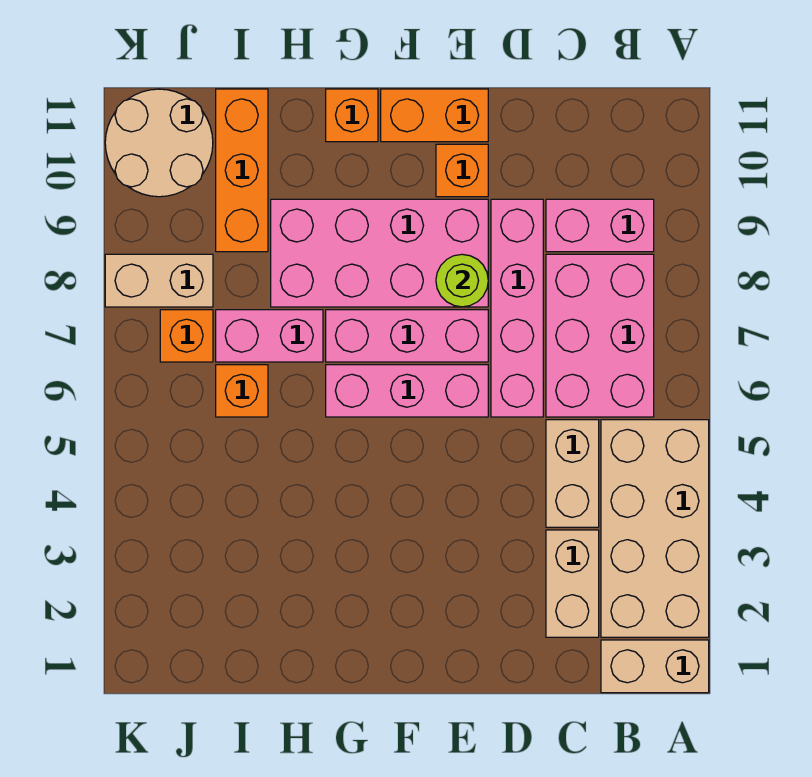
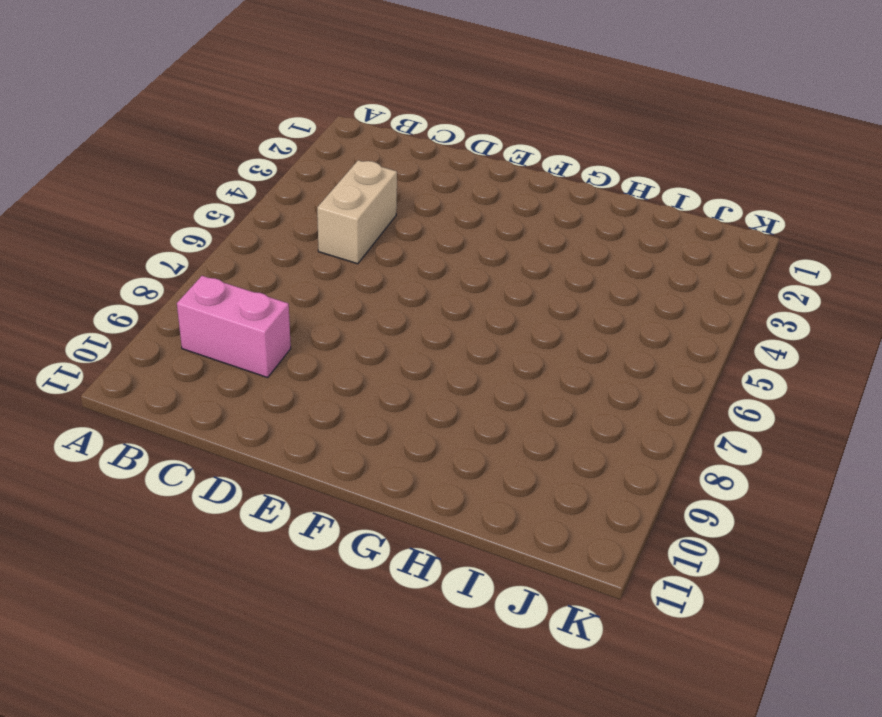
none -> tan brick A1:B1 level 1
none -> tan brick A2:B5 level 1
none -> pink brick B6:C8 level 1

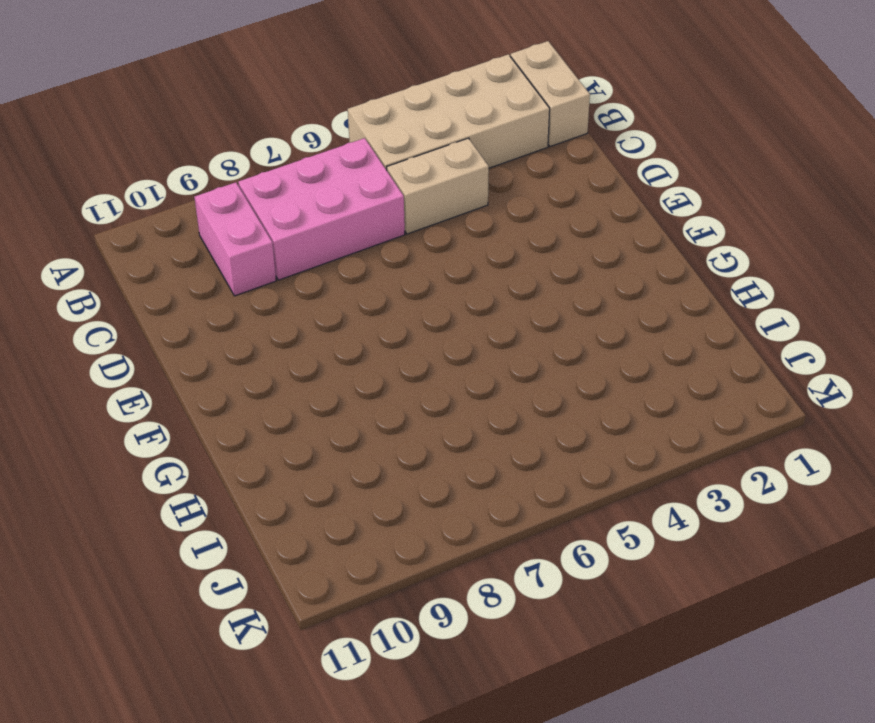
none -> tan brick C2:C3 level 1
none -> pink brick D6:D9 level 1
none -> pink brick E6:G6 level 1

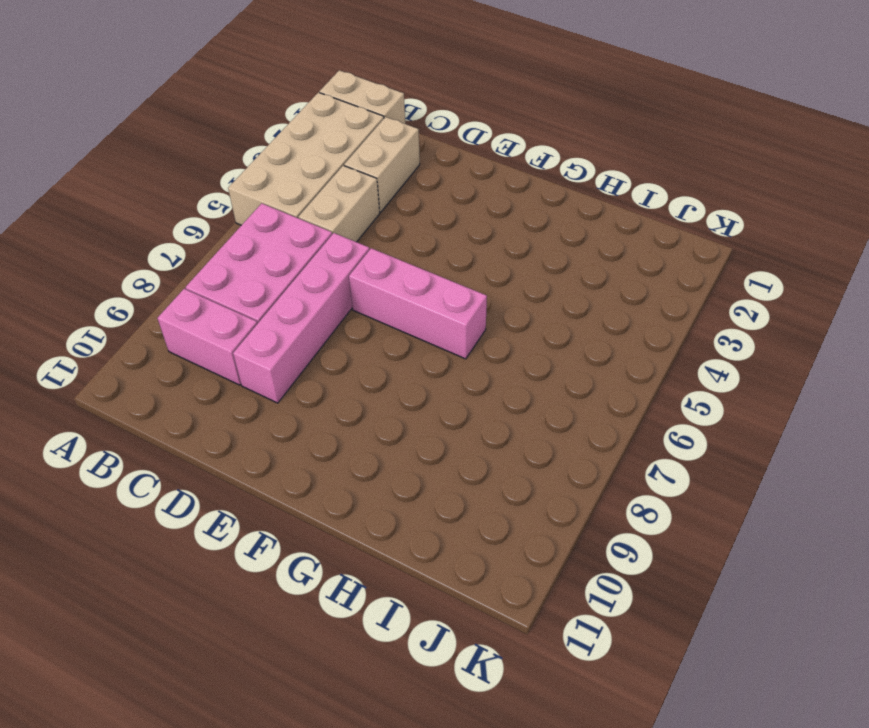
none -> pink brick E7:G7 level 1
none -> pink brick E8:H9 level 1
none -> orange brick E10 level 1

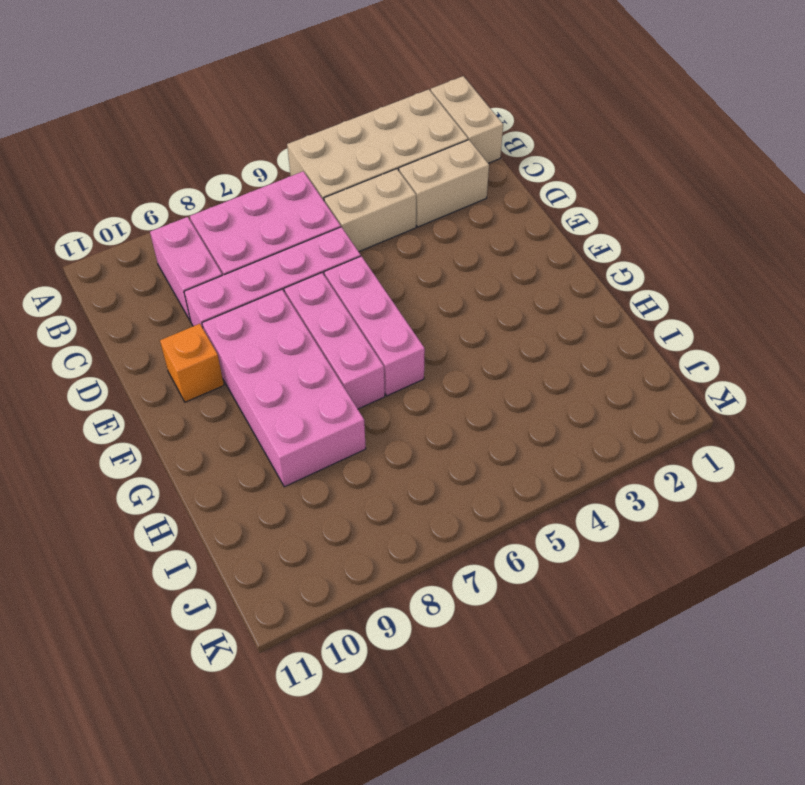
none -> orange brick E11:F11 level 1
none -> orange brick G11 level 1
none -> pink brick H7:I7 level 1

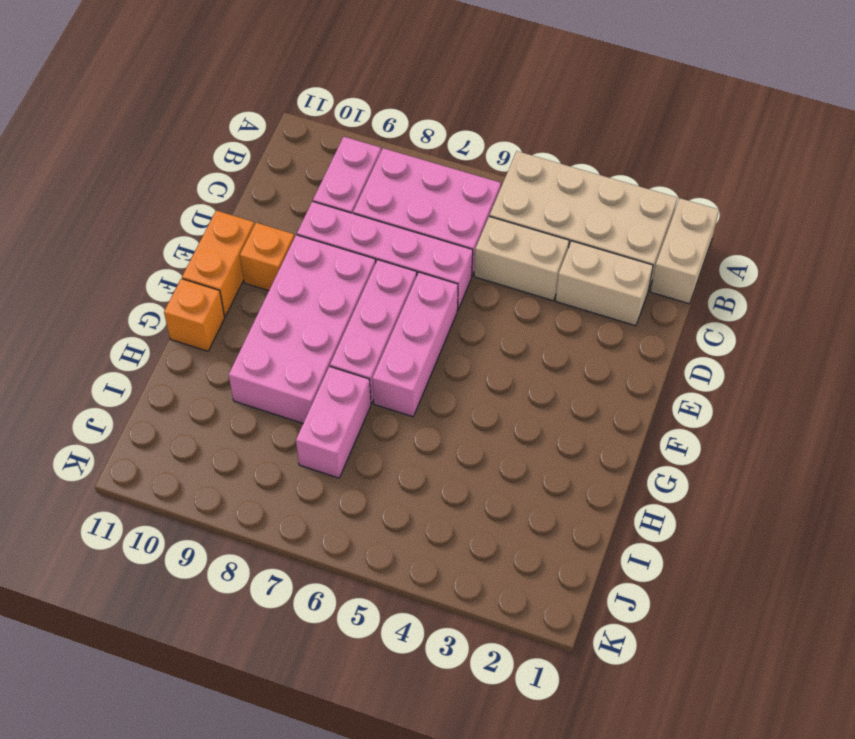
none -> orange brick I6 level 1
none -> orange brick I9:I11 level 1
none -> orange brick J7 level 1

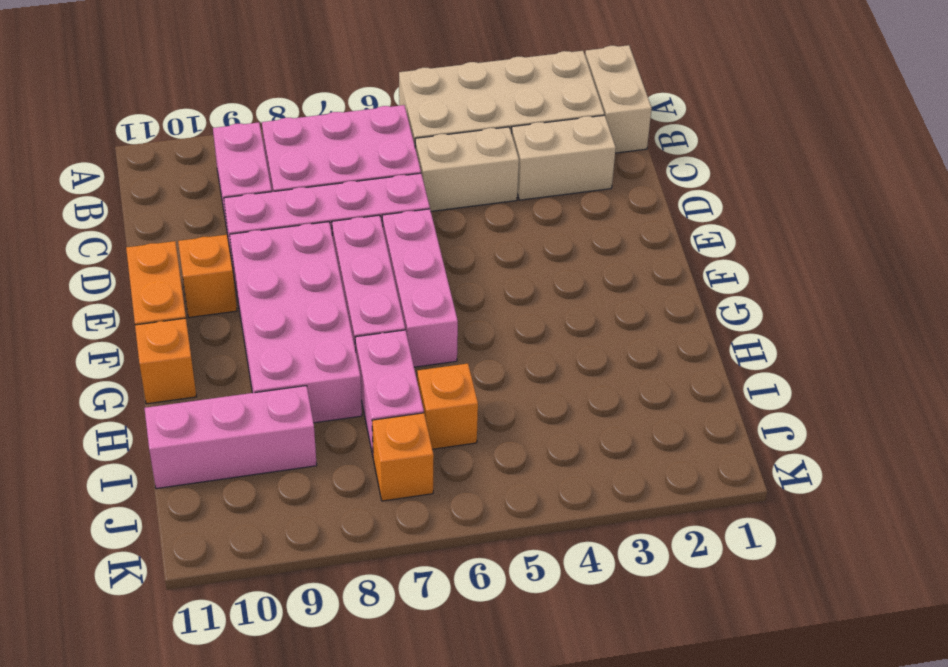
pink brick I9:I11 level 1 -> orange brick I9:I11 level 1
none -> tan brick J8:K8 level 1
none -> tan round brick J10:K11 level 1
none -> lime round brick E8 level 2

